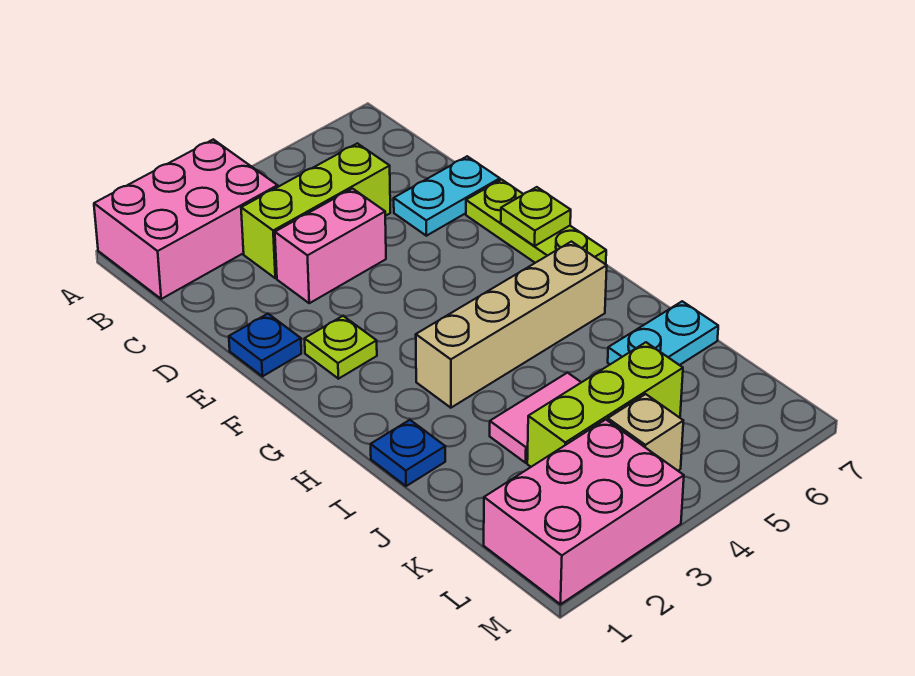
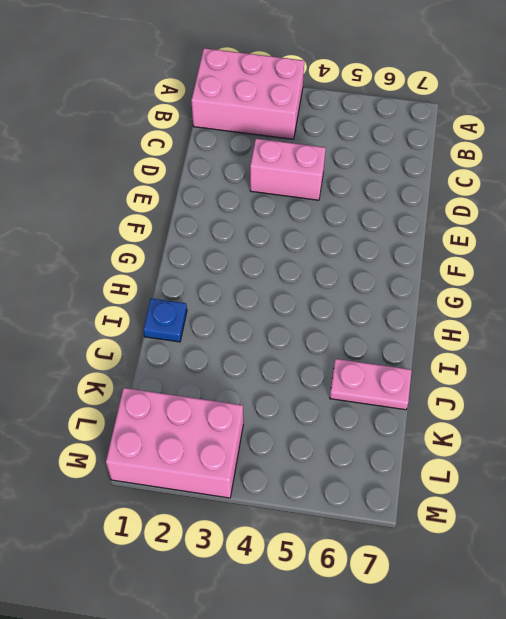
pink plate J6:J7 level 1 -> cyan plate J6:J7 level 1
none -> lime brick C3:C5 level 1
none -> cyan plate D6:D7 level 1
none -> blue plate E1 level 1

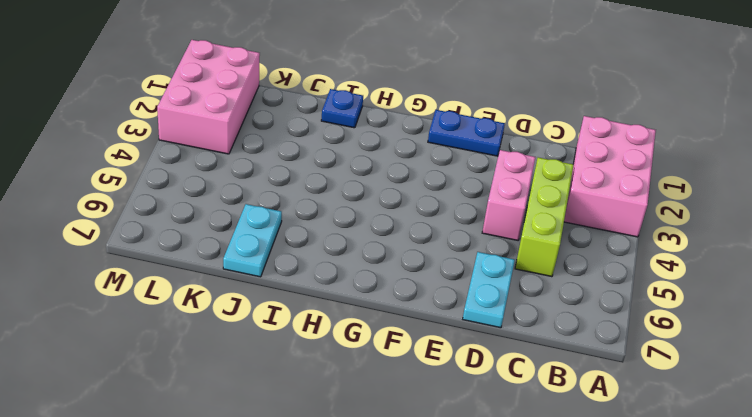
blue plate E1:F1 level 1 -> blue plate E1 level 1
none -> lime plate E7:G7 level 1
none -> lime plate F2 level 1
none -> tan brick H3:H6 level 1

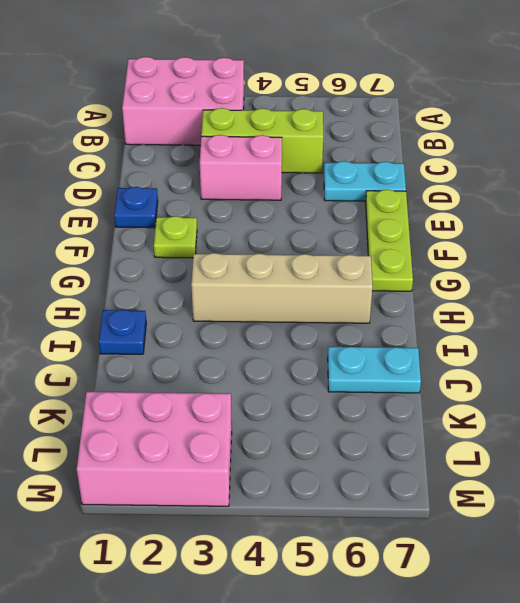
none -> pink tile J3:J4 level 1
none -> lime brick K3:K5 level 1
none -> tan brick L4 level 1

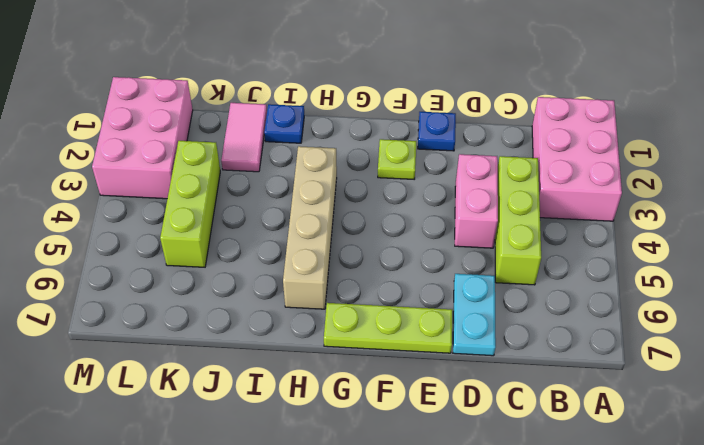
pink tile J1:J2 level 1 -> pink tile J3:J4 level 1
none -> cyan plate J6:J7 level 1
none -> tan brick L4 level 1
none -> lime plate F7 level 2

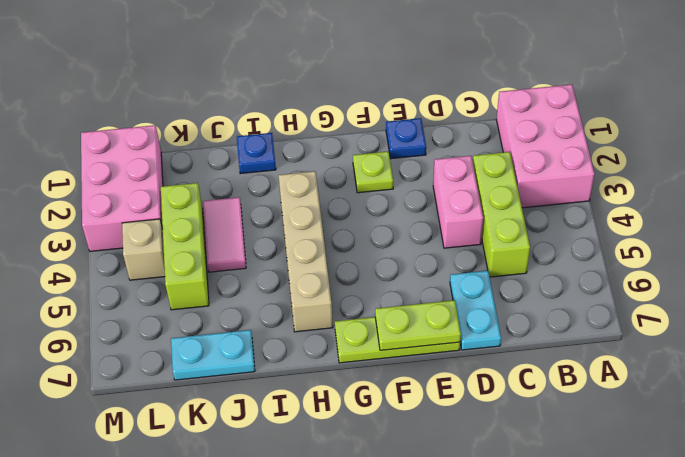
lime plate E7:F7 level 2 -> lime plate F7 level 2
cyan plate J7:K7 level 1 -> cyan plate J6:J7 level 1

